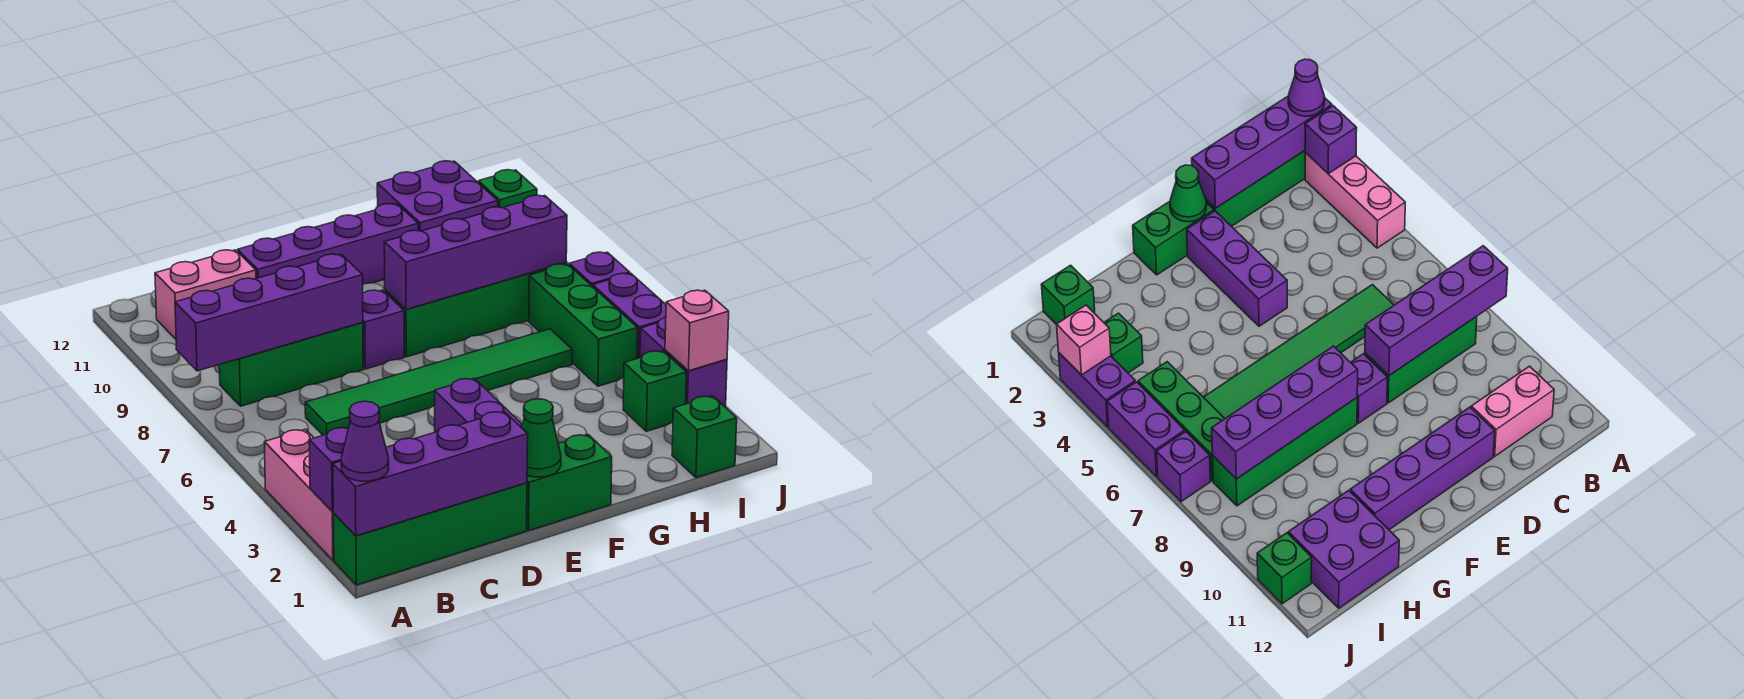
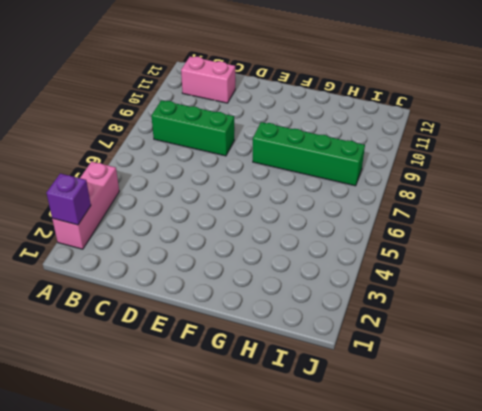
none -> green brick A1:D1 level 1
none -> green tile C6:H6 level 1
none -> purple brick D11:G11 level 1

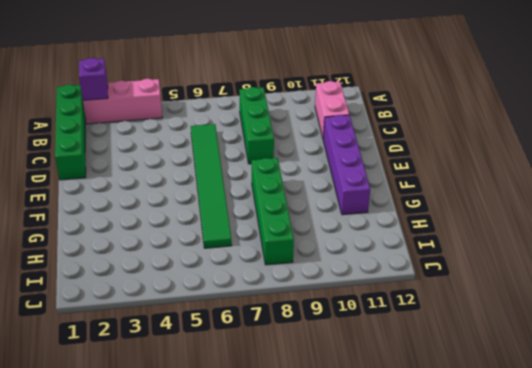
none -> green brick E1:F1 level 1
none -> purple brick E2:E4 level 1
none -> purple brick E8 level 1

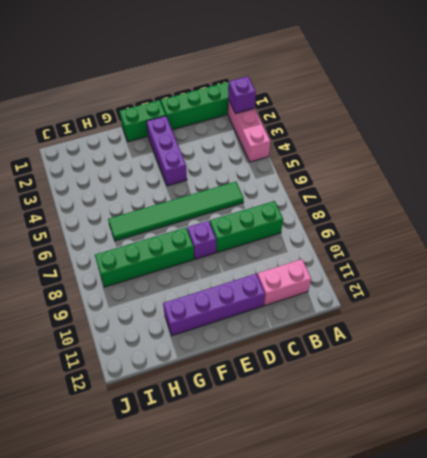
none -> purple brick H11:I12 level 1
none -> green brick I1 level 1
none -> green brick I3 level 1

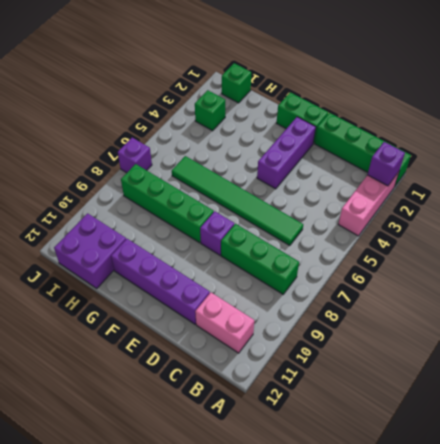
none -> green brick I5:I7 level 1
none -> purple brick J3:J4 level 1
none -> purple brick J5:J6 level 1

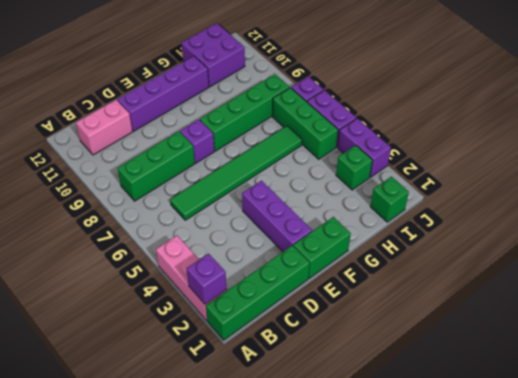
none -> green brick J11 level 1
none -> purple brick A1:D1 level 2
none -> purple brick A8:D8 level 2

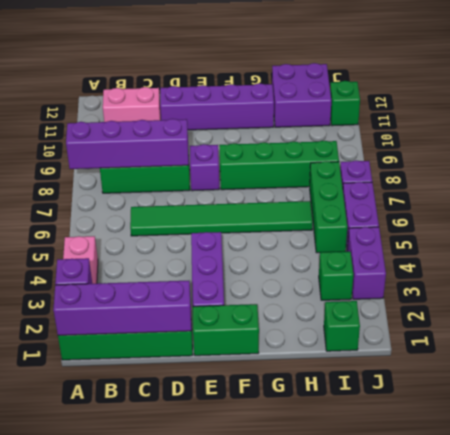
none -> green cone E1 level 2
none -> purple brick F8:I8 level 2
none -> pink brick J3 level 2

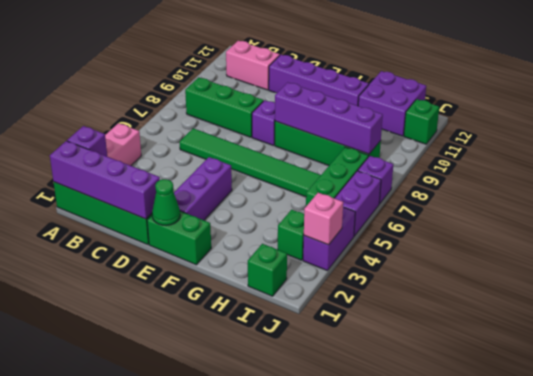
none -> purple brick A8:D8 level 2
none -> purple cone A1 level 3

